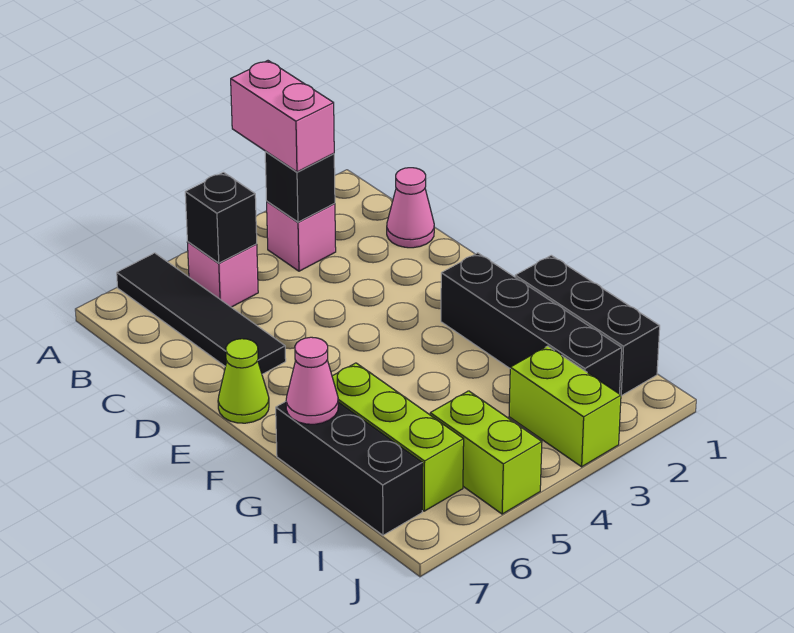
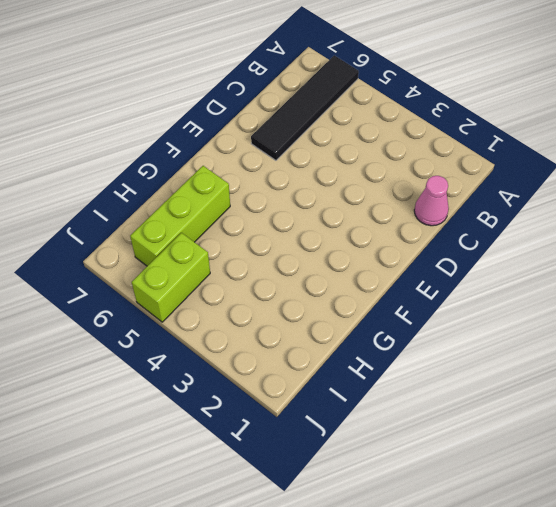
none -> pink brick B3 level 1
none -> pink brick B5 level 1
none -> lime cone E7 level 1

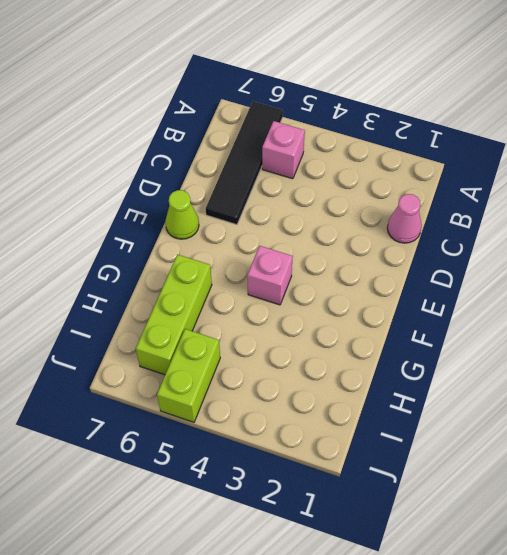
pink brick F4 level 1 -> pink brick B3 level 1
none -> black brick F2:I2 level 1
none -> black brick G1:I1 level 1
none -> black brick G7:I7 level 1

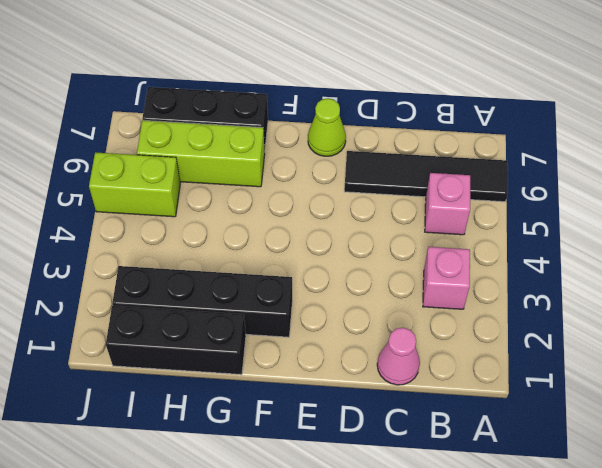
none -> lime brick I3:J3 level 1
none -> black brick B3 level 2
none -> black brick B5 level 2

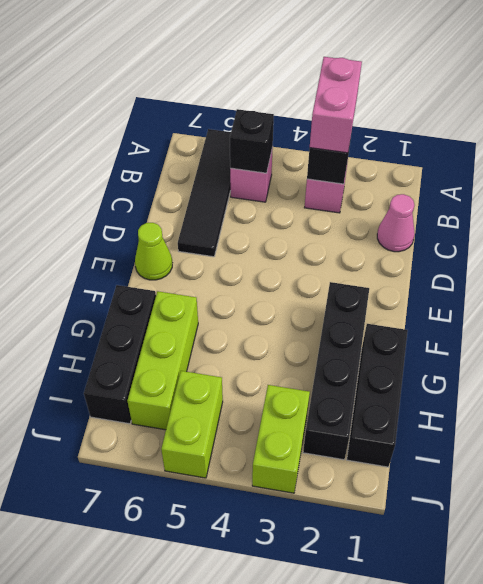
none -> pink cone G7 level 2

